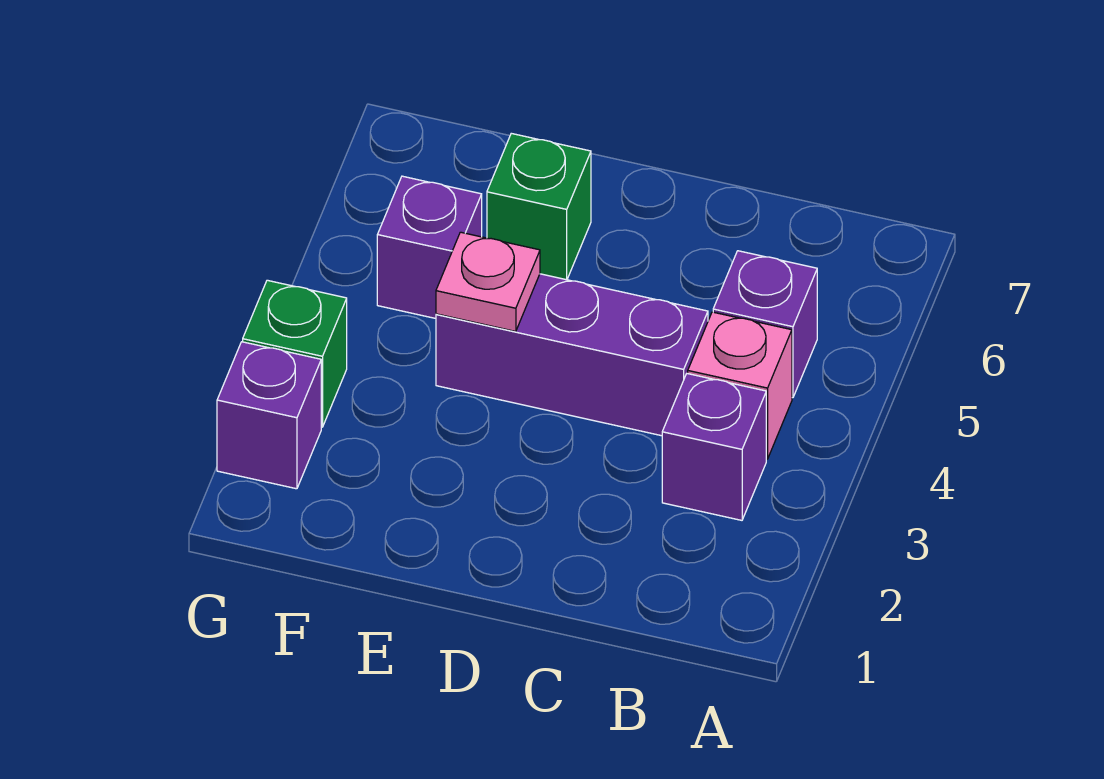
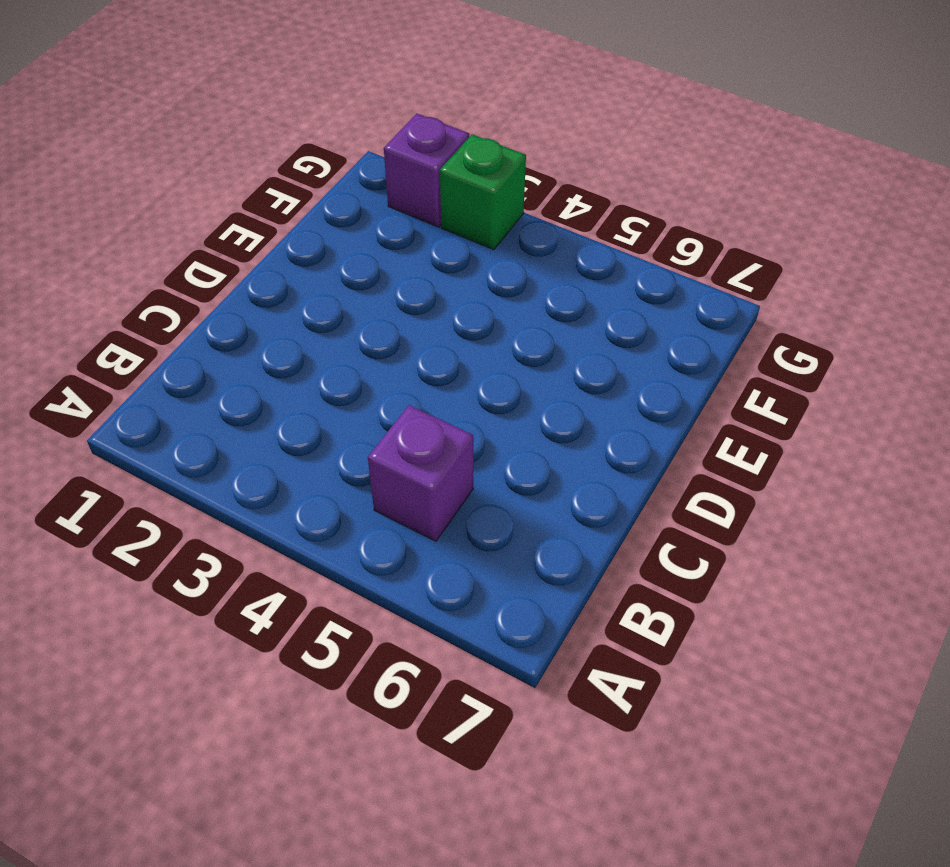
none -> purple brick B3 level 1
none -> pink brick B4 level 1

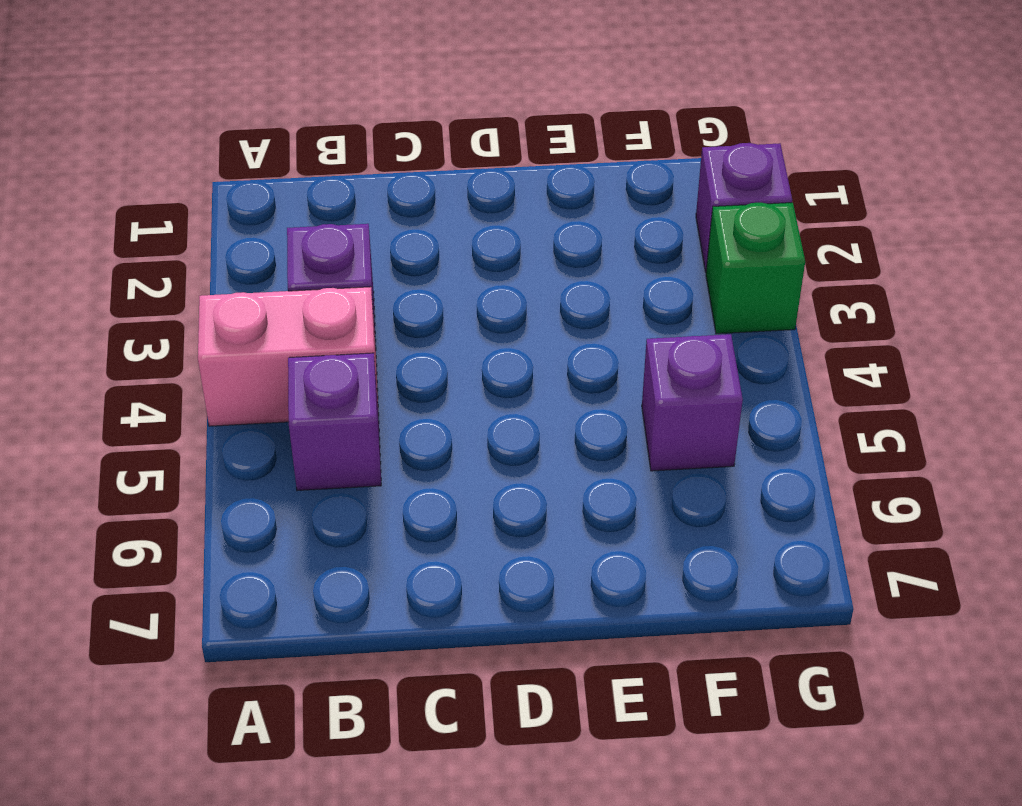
pink brick A4:B4 level 1 -> pink brick B4 level 1
none -> purple brick C4:E4 level 1
none -> green brick E6 level 1

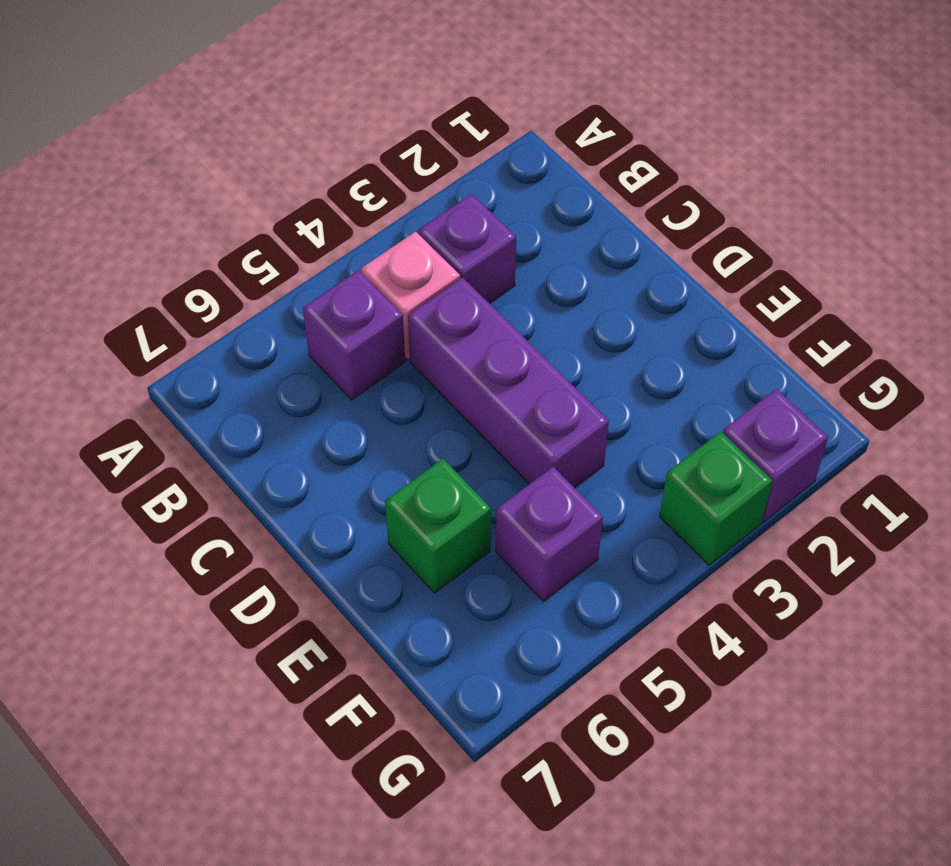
none -> pink plate E4 level 2

